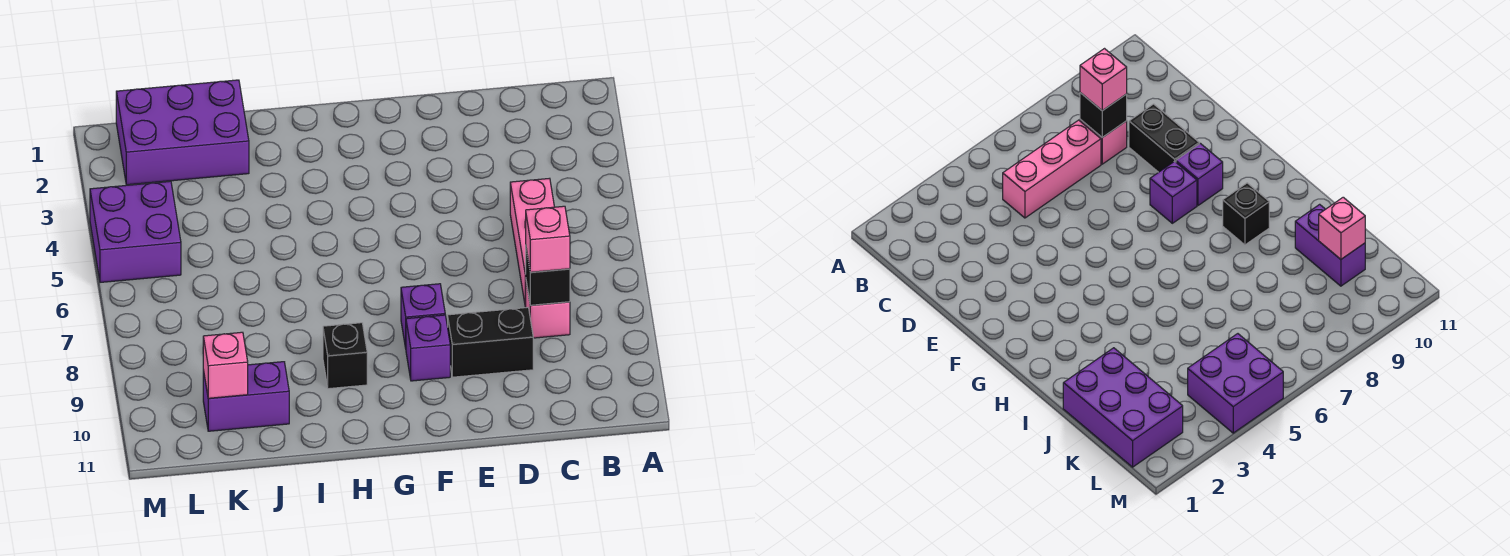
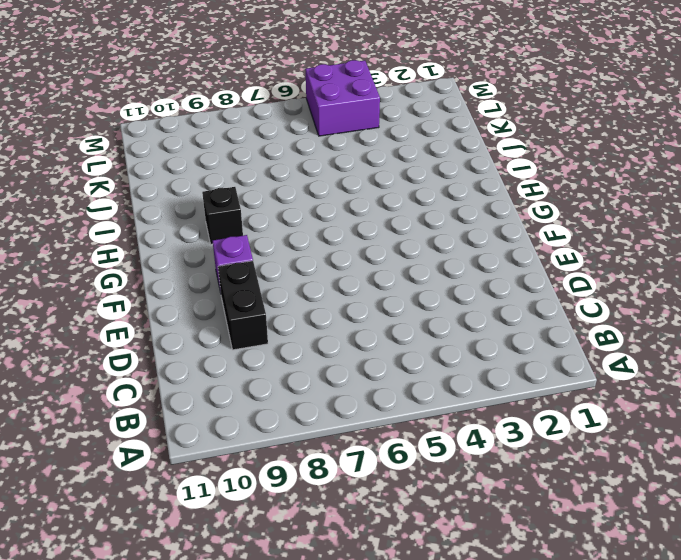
none -> pink brick C5:C7 level 1
none -> pink brick C8 level 1
none -> purple brick F8 level 1

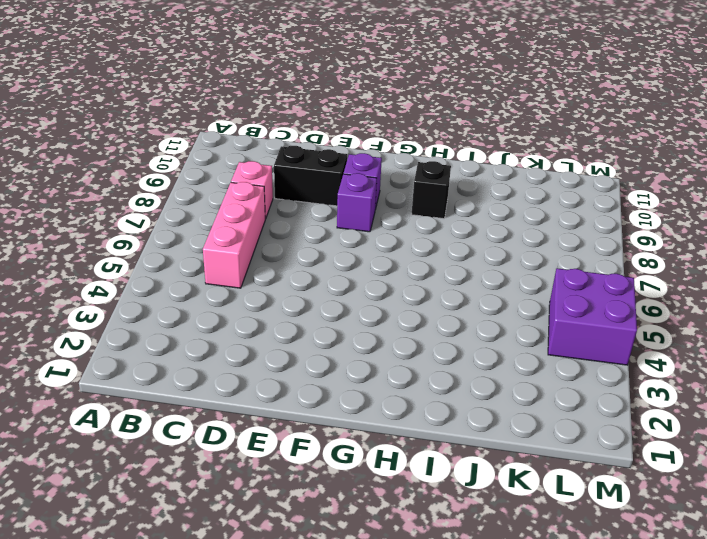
none -> purple brick J1:L2 level 1
none -> purple brick J10:K10 level 1
none -> black brick C8 level 2

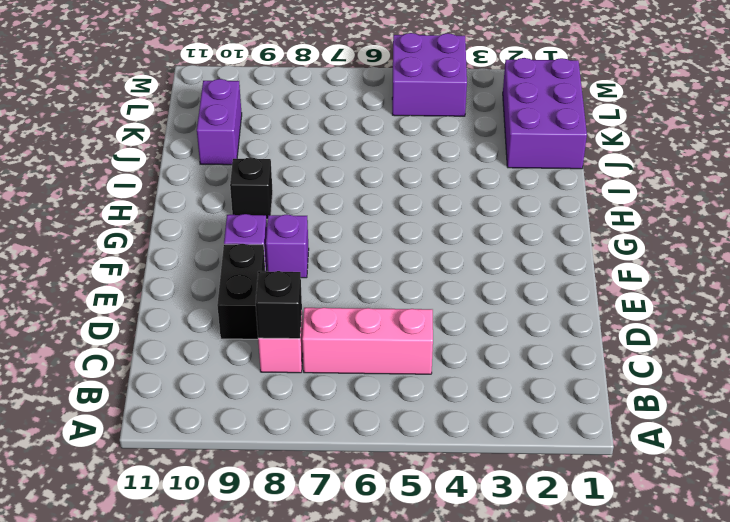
none -> pink brick K10 level 2
none -> pink brick C8 level 3

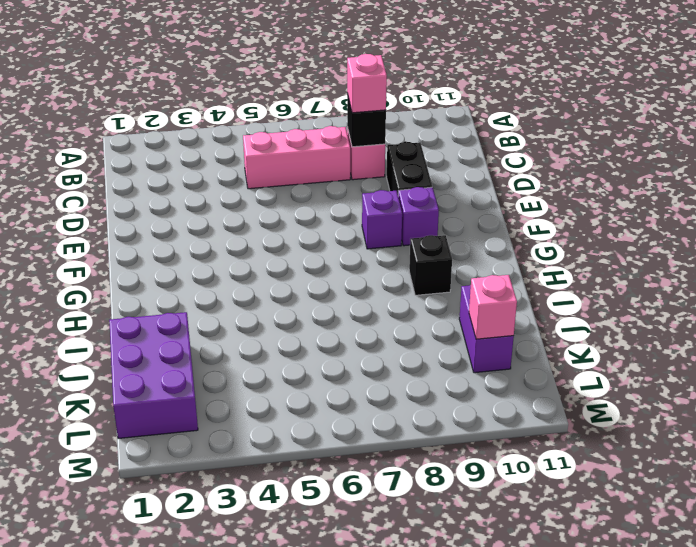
none -> purple brick L4:M5 level 1

